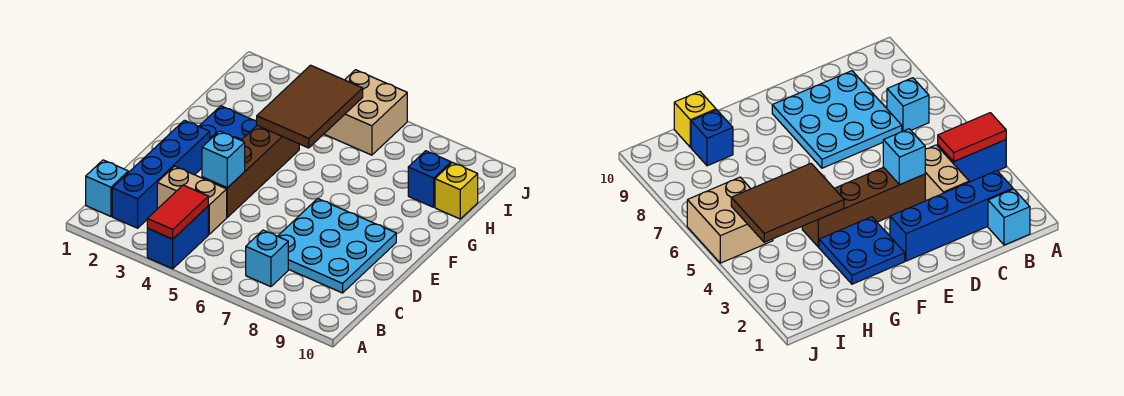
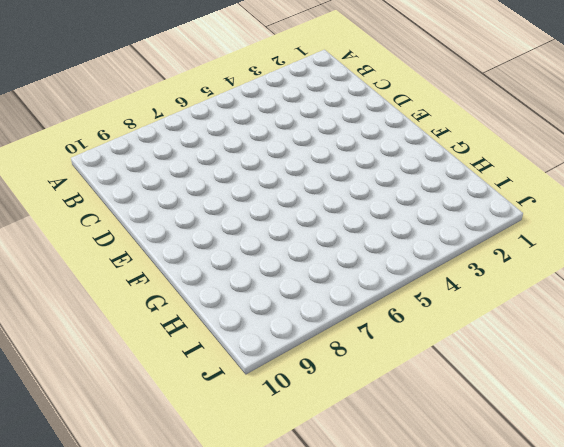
none -> blue brick A4:B4 level 1
none -> cyan brick B1 level 1
none -> blue brick B2:E2 level 1

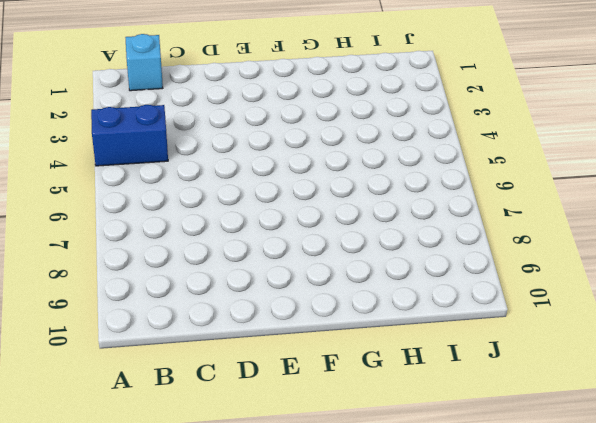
none -> blue brick B2:E2 level 1
none -> cyan brick B7 level 1
none -> tan brick C3:C4 level 1

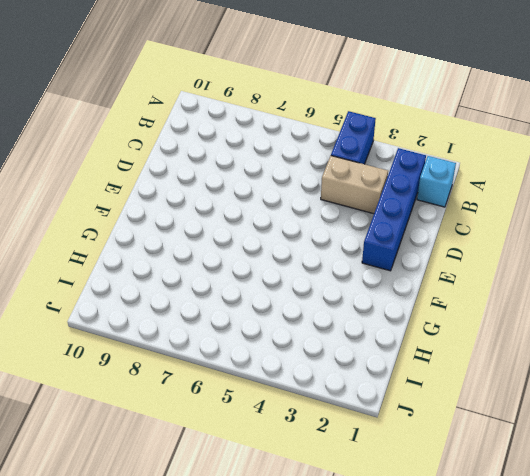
none -> cyan brick B7 level 1
none -> cyan plate C7:E9 level 1
none -> brown brick D4:G4 level 1

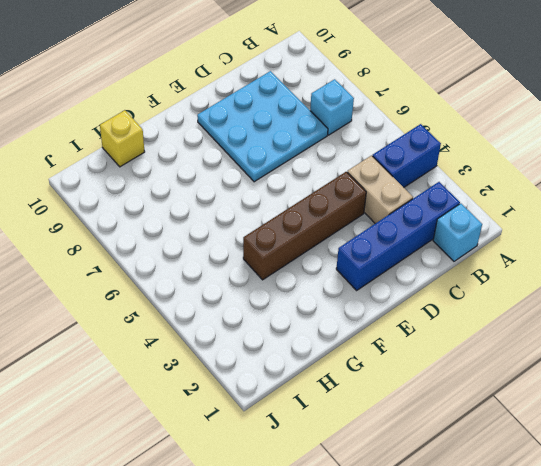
none -> blue plate F2:G3 level 1
none -> blue brick H9 level 1
none -> tan brick I5:J6 level 1

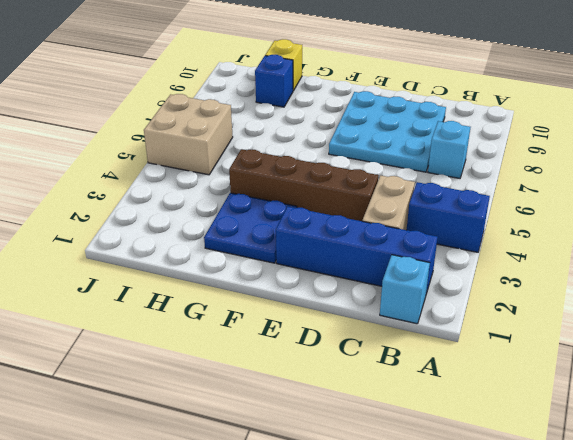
none -> red tile A4:B4 level 2
none -> cyan brick D4 level 2
none -> brown tile G4:I5 level 2

